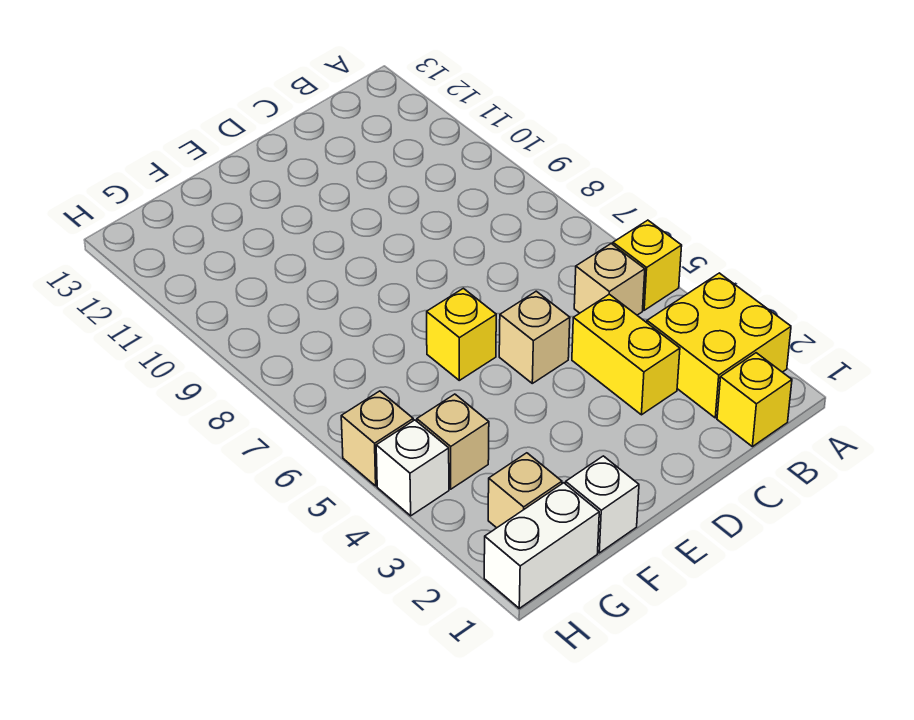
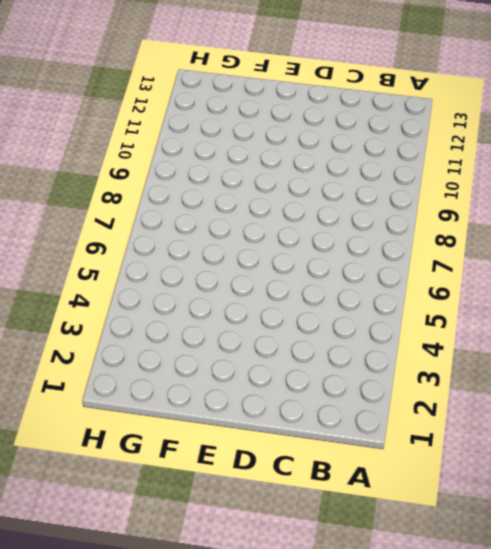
none -> yellow brick A2:B3 level 1
none -> yellow brick A5 level 1
none -> yellow brick B1 level 1

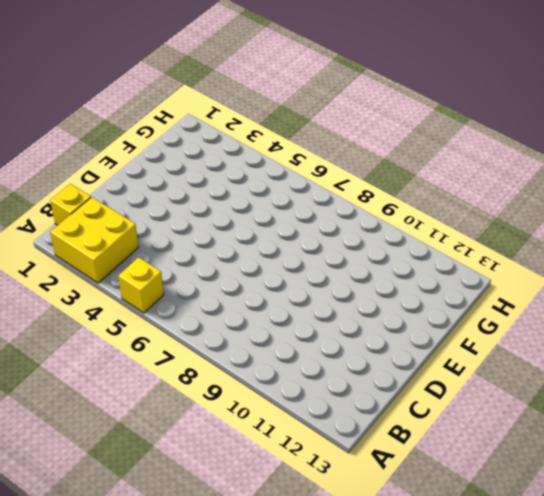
none -> tan brick B5 level 1
none -> yellow brick C3:C4 level 1
none -> tan brick D5 level 1

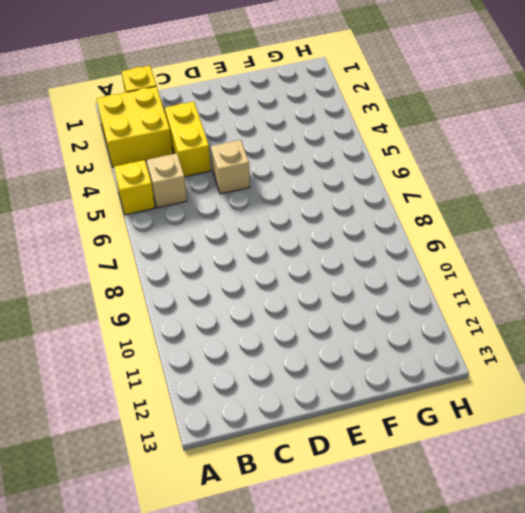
none -> yellow brick E6 level 1
none -> white brick F1 level 1
none -> white brick G1:H1 level 1

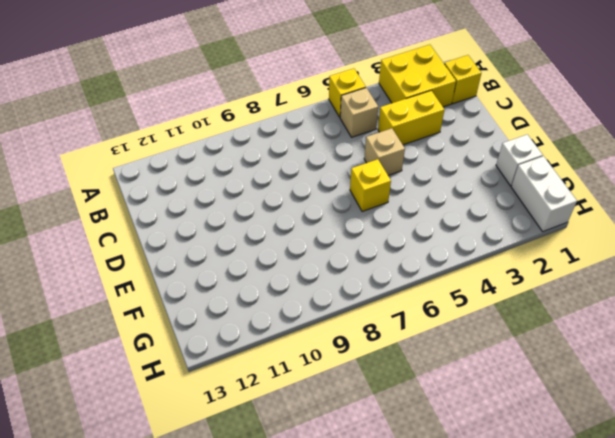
none -> tan brick G2 level 1
none -> tan brick G4 level 1
none -> white brick H4 level 1

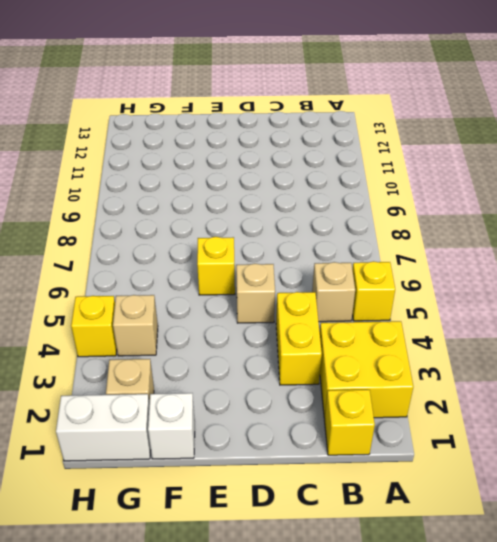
yellow brick H4 level 1 -> white brick H4 level 1
none -> tan brick H5 level 1

